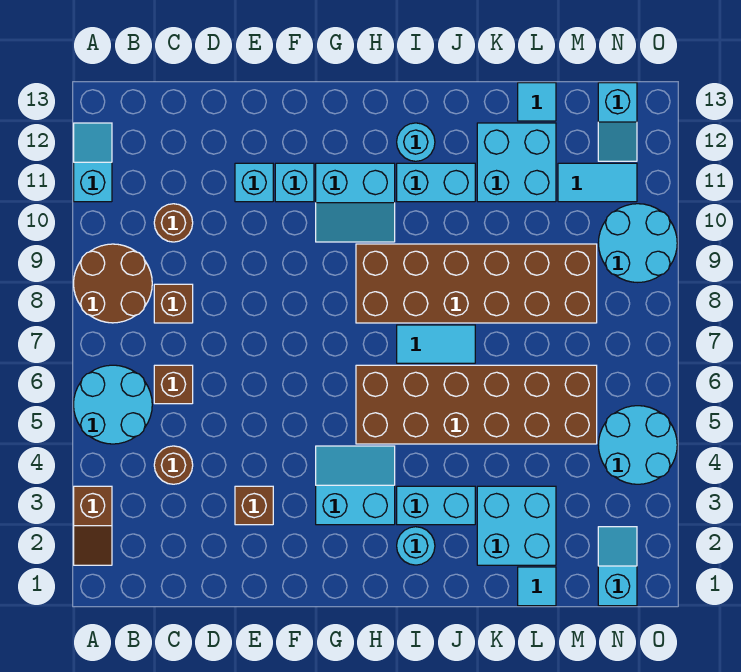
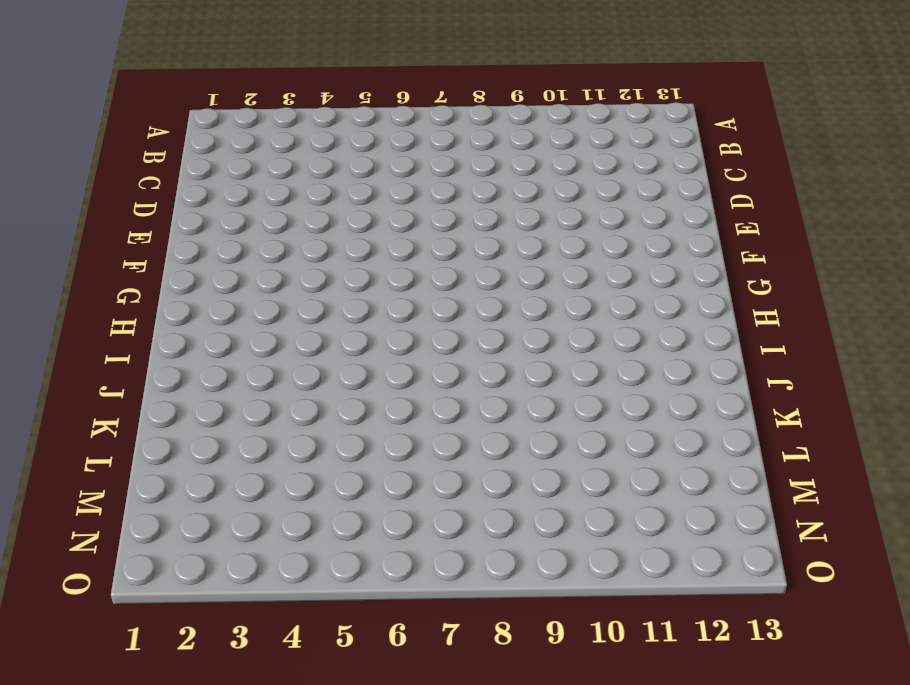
none -> brown slope A2:A3 level 1 top 3
none -> cyan round brick A5:B6 level 1
none -> brown round brick A8:B9 level 1

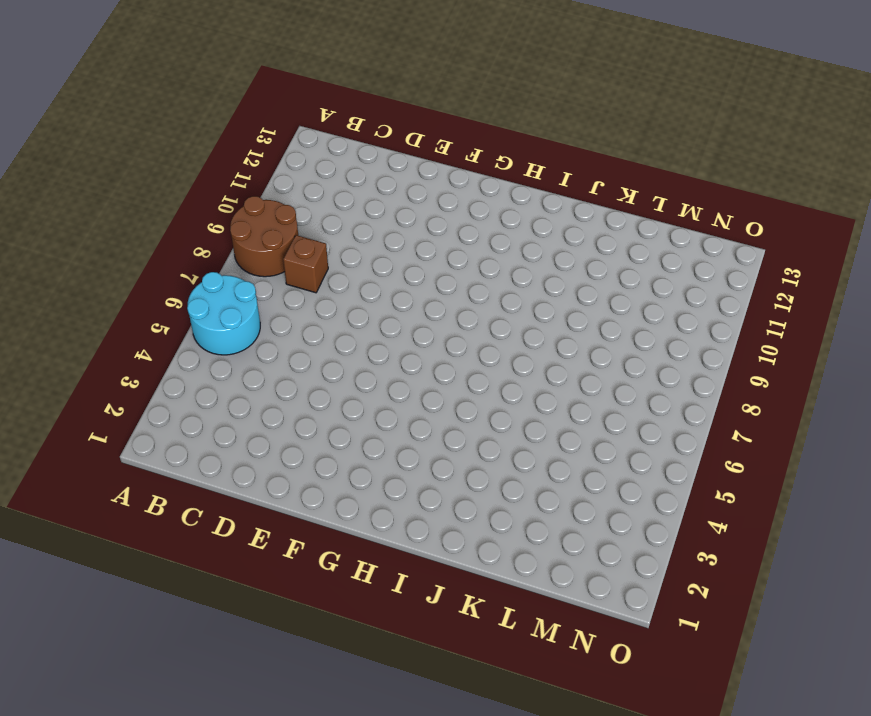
none -> brown slope A2:A3 level 1 top 3
none -> cyan slope A11:A12 level 1 top 11
none -> brown round brick C4 level 1

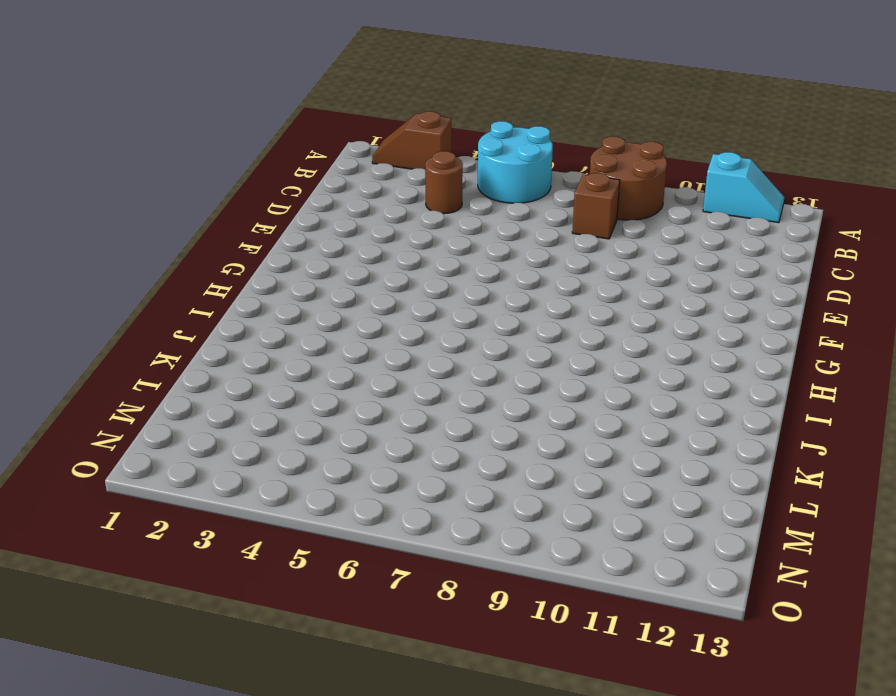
none -> brown brick C6 level 1
none -> brown round brick C10 level 1
none -> brown brick E3 level 1

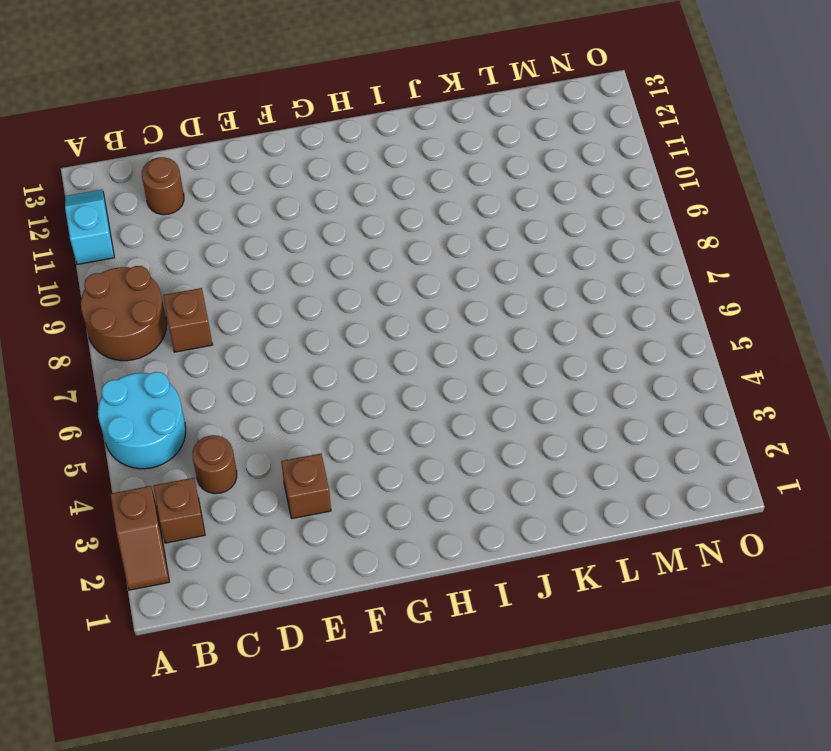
brown brick B3 level 1 -> brown brick C6 level 1
brown round brick C12 level 1 -> brown round brick C10 level 1
none -> cyan brick E11 level 1
none -> cyan brick F11 level 1
none -> cyan slope G3:H4 level 1 top 3

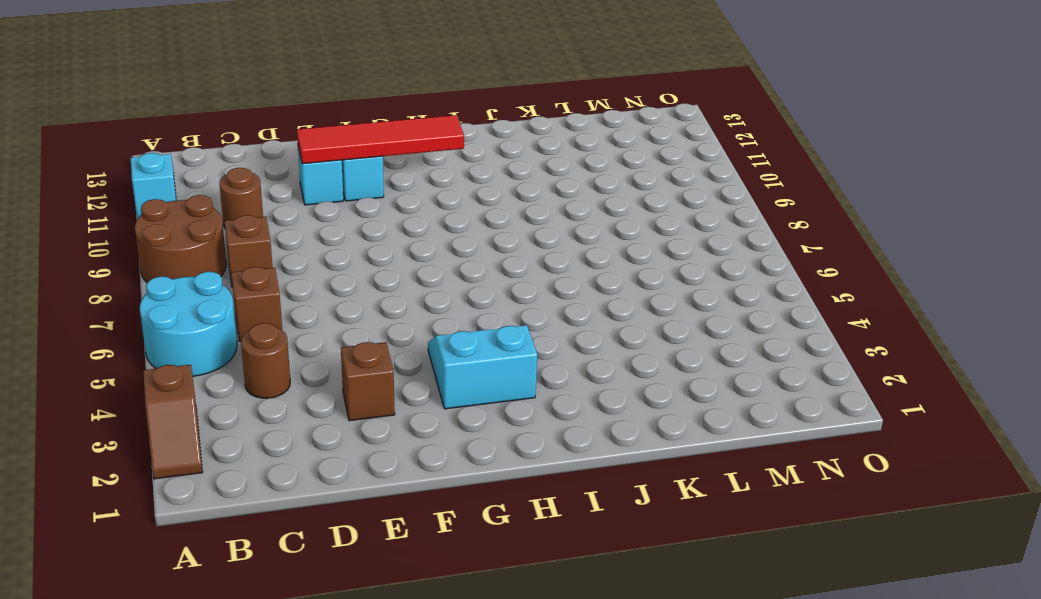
red tile E11:H11 level 2 -> none
none -> cyan slope G10:H11 level 1 top 11
none -> brown brick H5:M6 level 1
none -> brown brick H8:M9 level 1

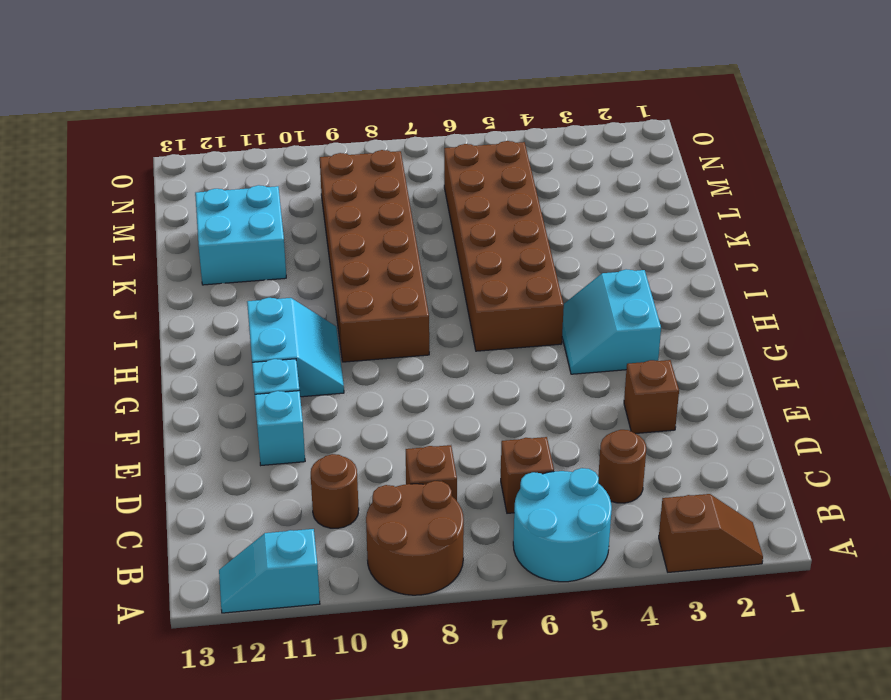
none -> cyan round brick I2 level 1
none -> cyan brick I3:J3 level 1
none -> cyan tile I7:J7 level 1

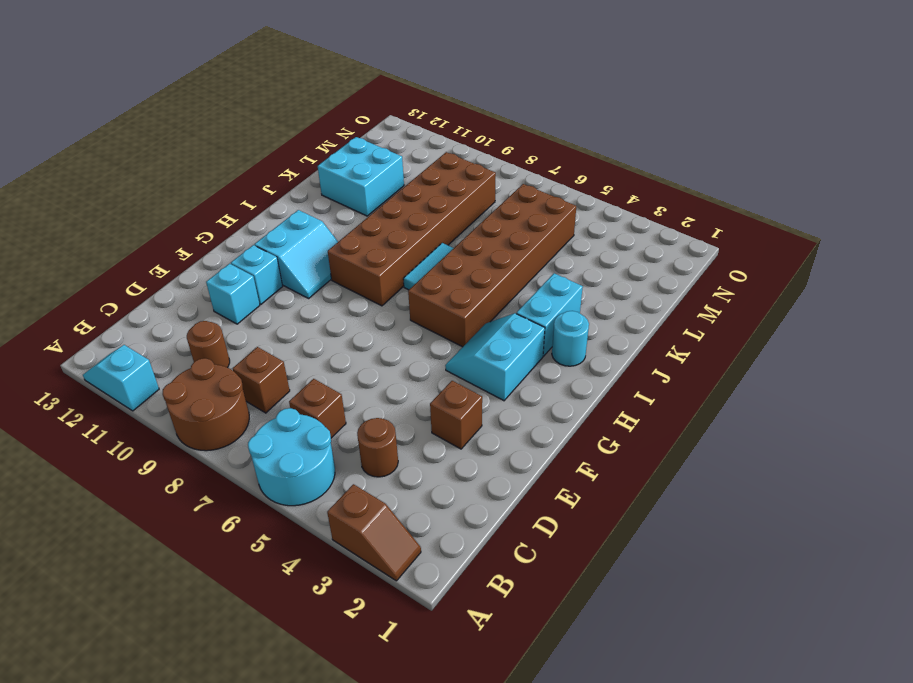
none -> cyan brick I11:J11 level 1
none -> cyan round brick I12 level 1
none -> cyan brick K2:L3 level 1

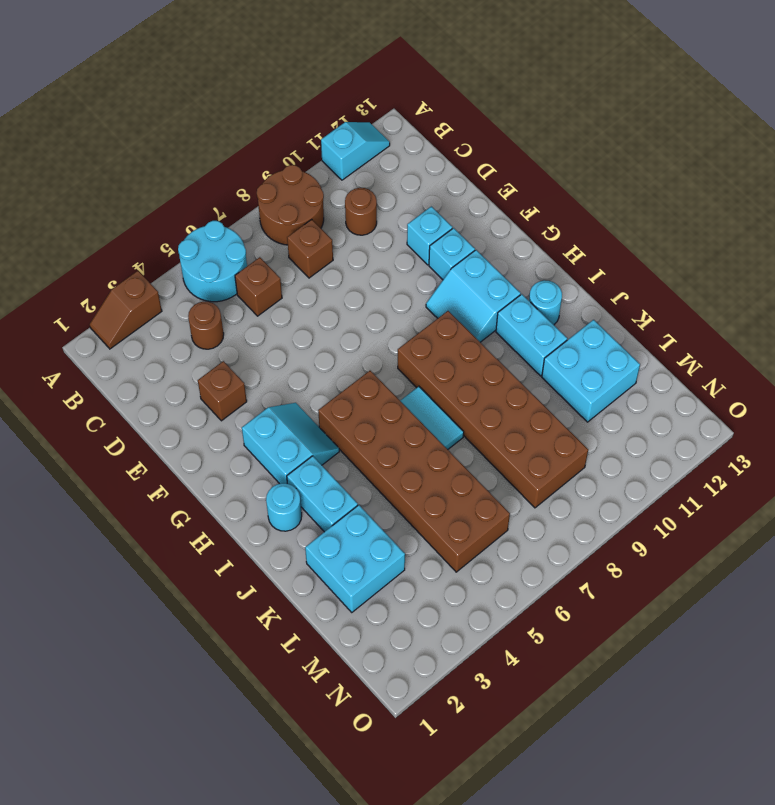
none -> cyan tile L1 level 1
none -> cyan tile L13 level 1
none -> cyan tile M11:N11 level 1

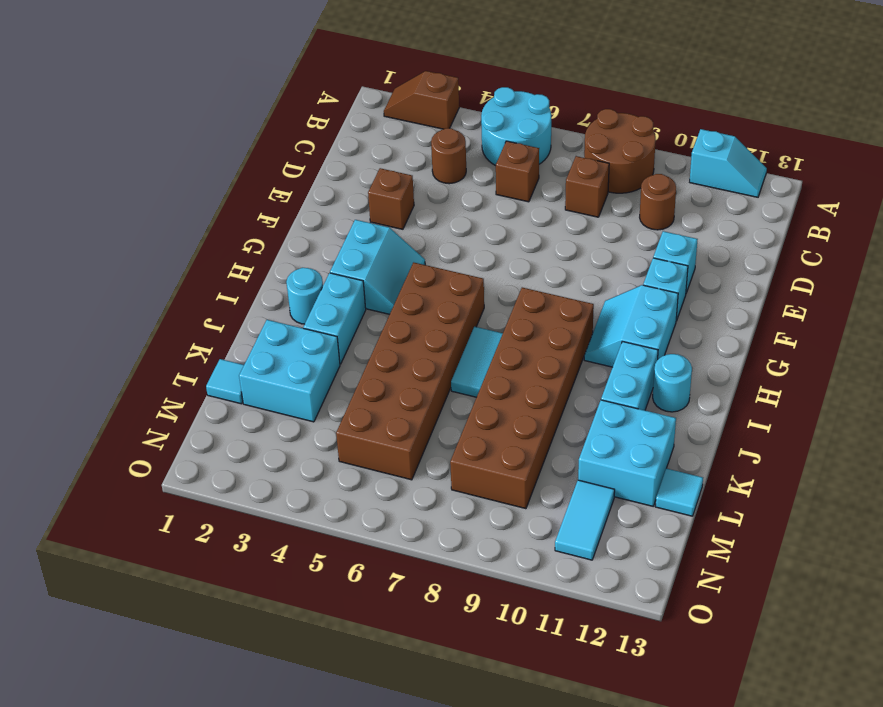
none -> cyan slope N1:N2 level 1 top 1
none -> cyan round brick N4:O5 level 1
none -> cyan round brick N9:O10 level 1

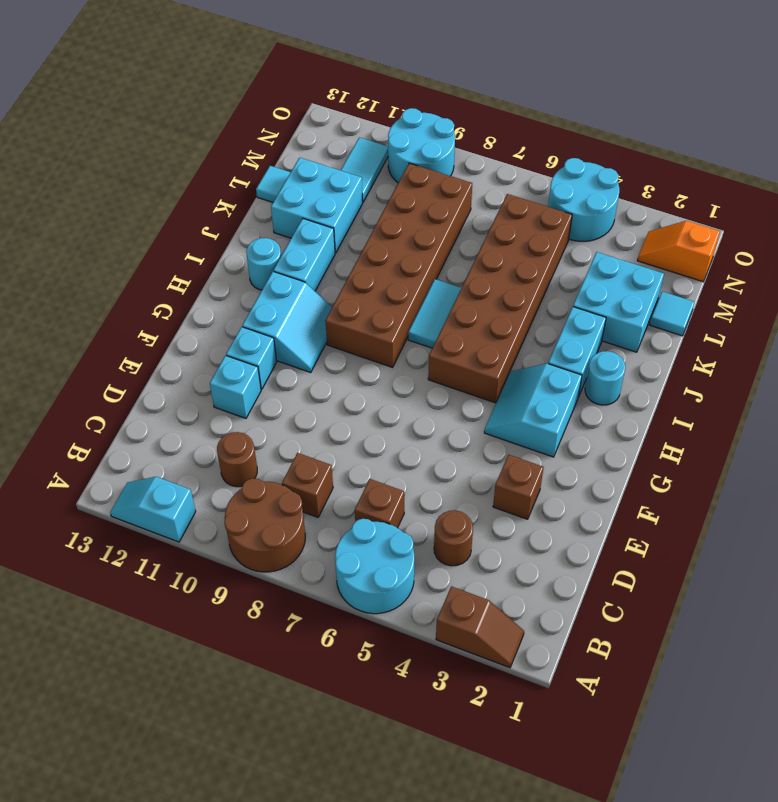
orange slope N1:N2 level 1 top 1 -> cyan slope N1:N2 level 1 top 1
none -> cyan slope N12:N13 level 1 top 13

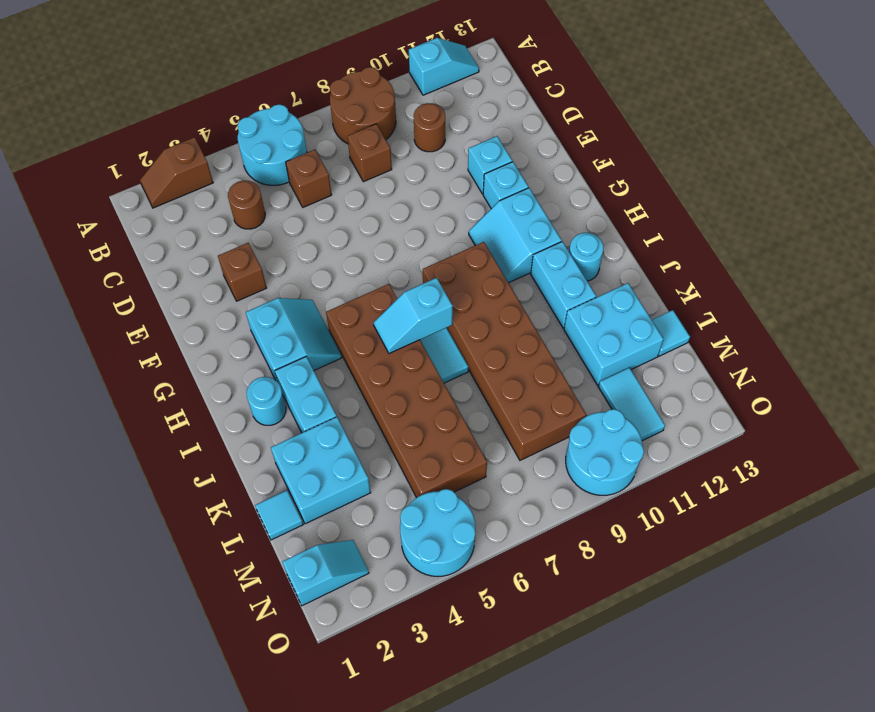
cyan slope I6:I7 level 2 top 7 -> cyan slope N12:N13 level 1 top 13

